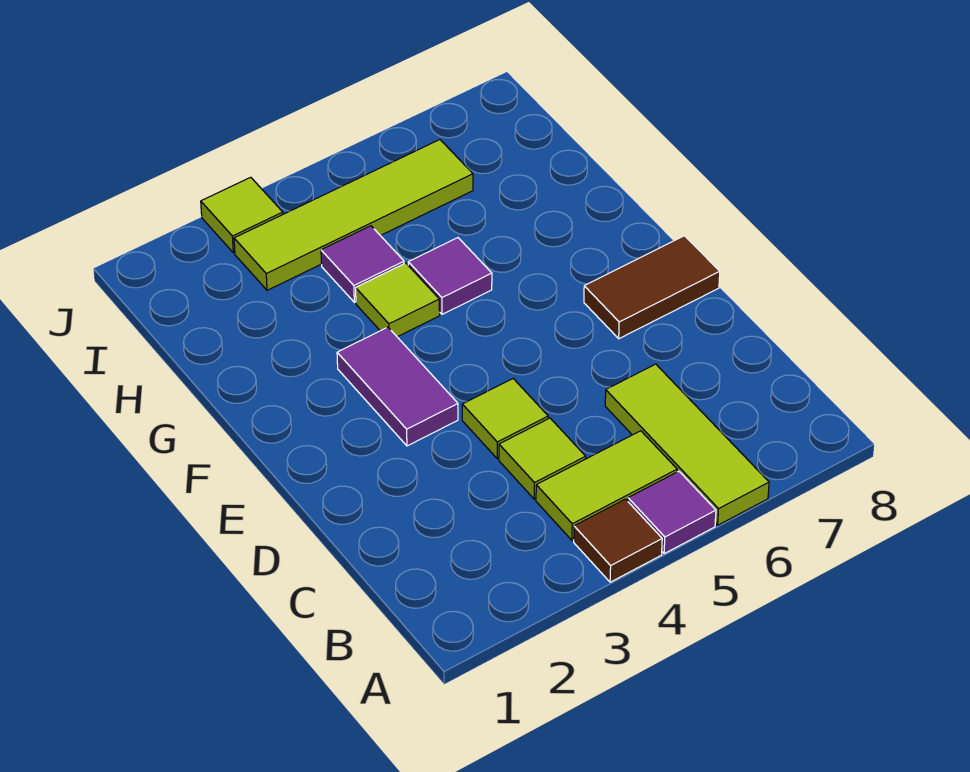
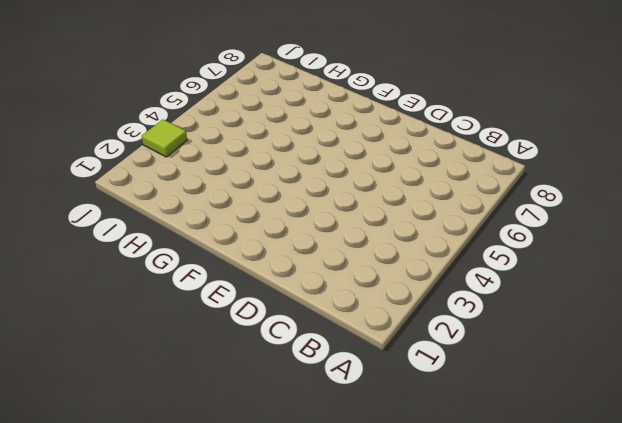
none -> brown tile A4 level 1
none -> purple tile A5 level 1
none -> lime tile A6:C6 level 1

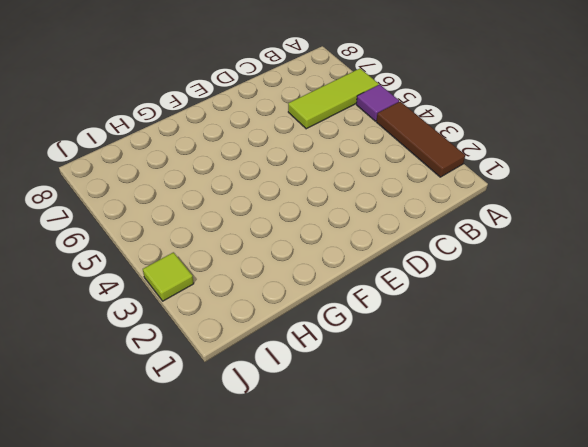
brown tile A2:A4 level 1 -> brown tile A4 level 1
none -> lime tile B4:B5 level 1
none -> lime tile C4 level 1
none -> lime tile D4 level 1

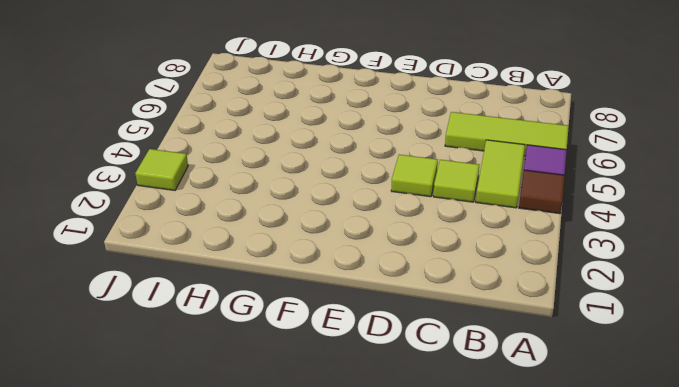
none -> purple tile E3:F3 level 1
none -> brown tile E7:E8 level 1
none -> lime tile G4 level 1

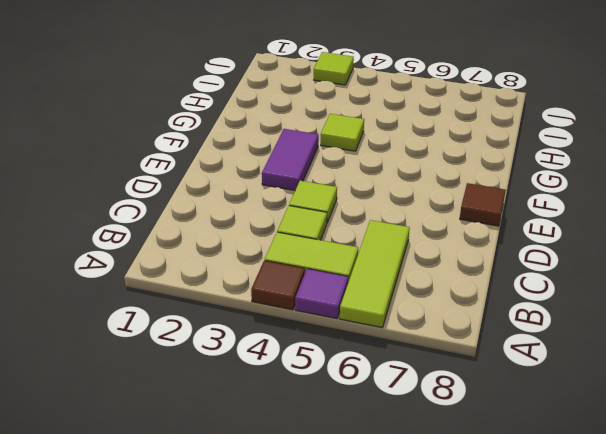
brown tile E8 level 1 -> brown tile E7:E8 level 1
none -> purple tile G5 level 1
none -> purple tile H4 level 1
none -> lime tile I3:I6 level 1

